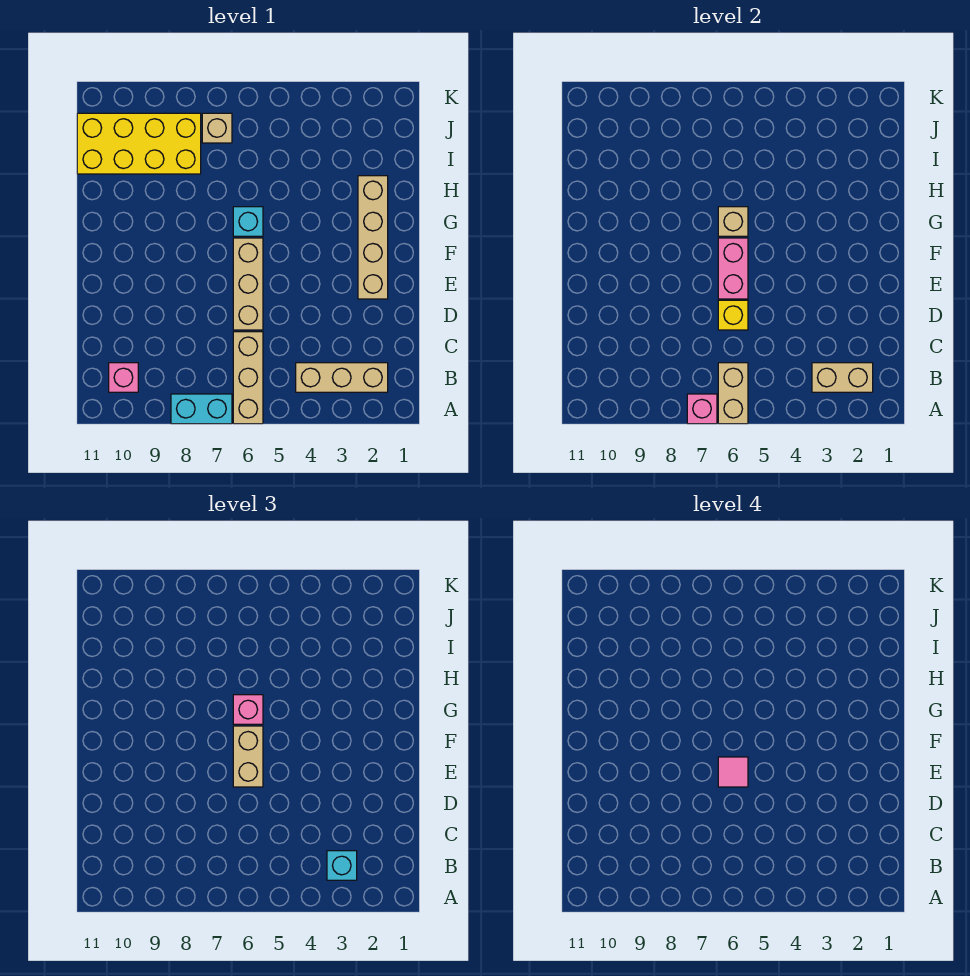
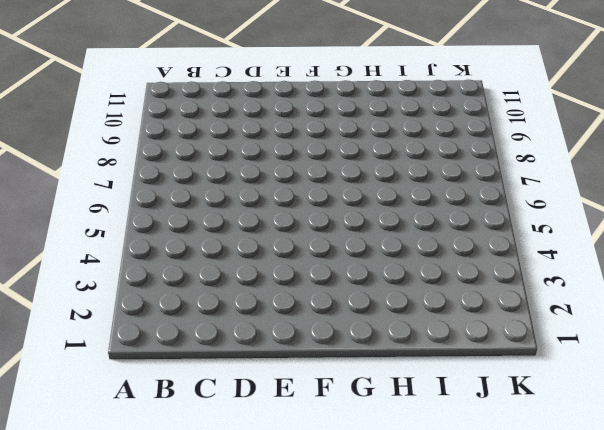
none -> tan brick A6:C6 level 1
none -> cyan brick A7:A8 level 1
none -> tan brick B2:B4 level 1

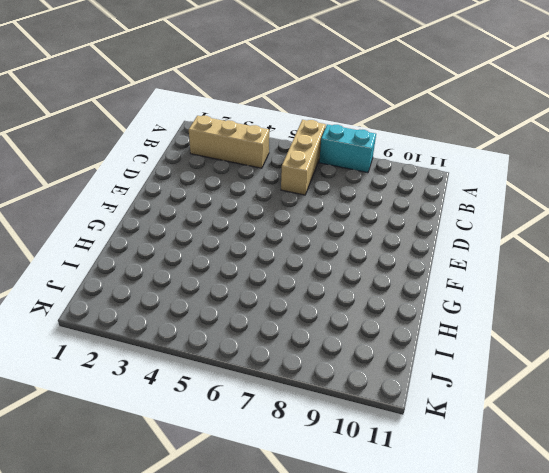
none -> pink brick B10 level 1
none -> tan brick D6:F6 level 1
none -> tan brick E2:H2 level 1

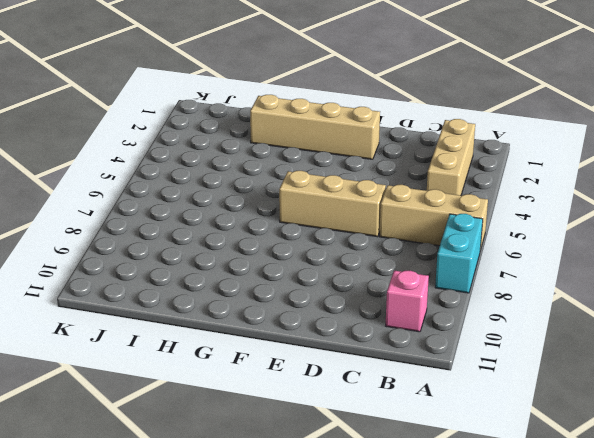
none -> cyan brick G6 level 1
none -> yellow brick I8:J11 level 1
none -> tan brick J7 level 1

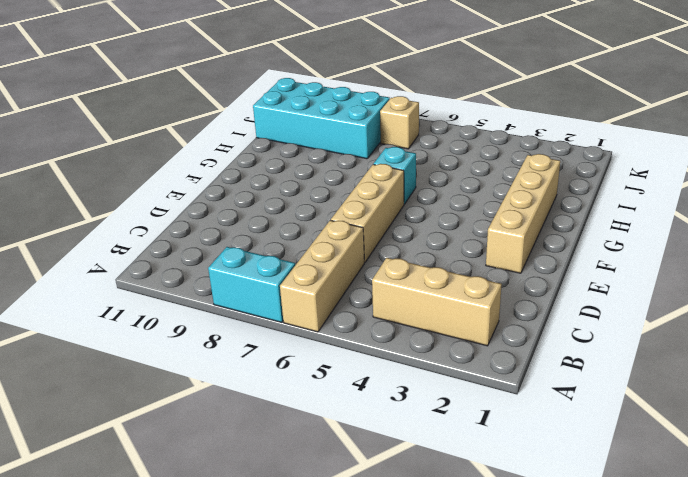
cyan brick I8:J11 level 1 -> yellow brick I8:J11 level 1
none -> pink brick B10 level 1
none -> tan brick A6:B6 level 2
none -> pink brick A7 level 2

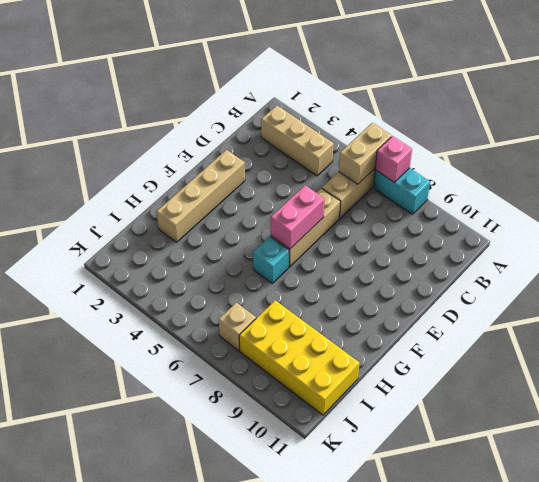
none -> pink brick B10 level 1
none -> tan brick B2:B3 level 2
none -> yellow brick D6 level 2

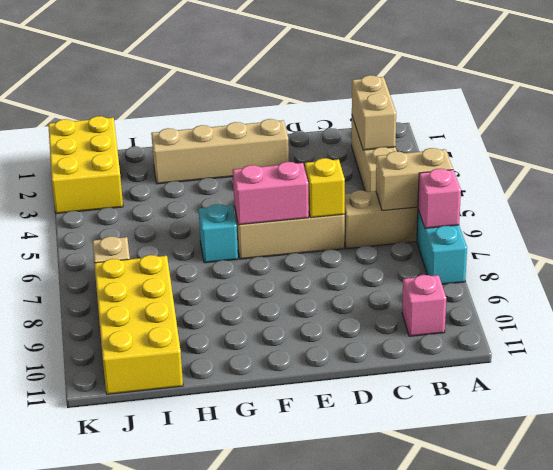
yellow brick J1:K3 level 1 -> none
none -> tan brick G6 level 2
none -> cyan brick B3 level 3
none -> tan brick E6:F6 level 3

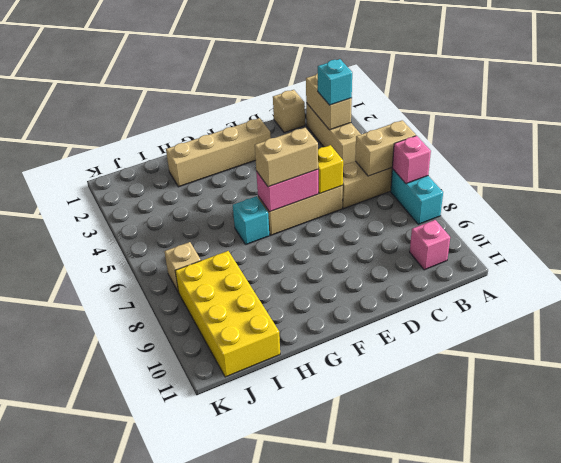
tan brick C1 level 1 -> tan brick G6 level 2
none -> pink brick G6 level 3
none -> pink tile E6 level 4

